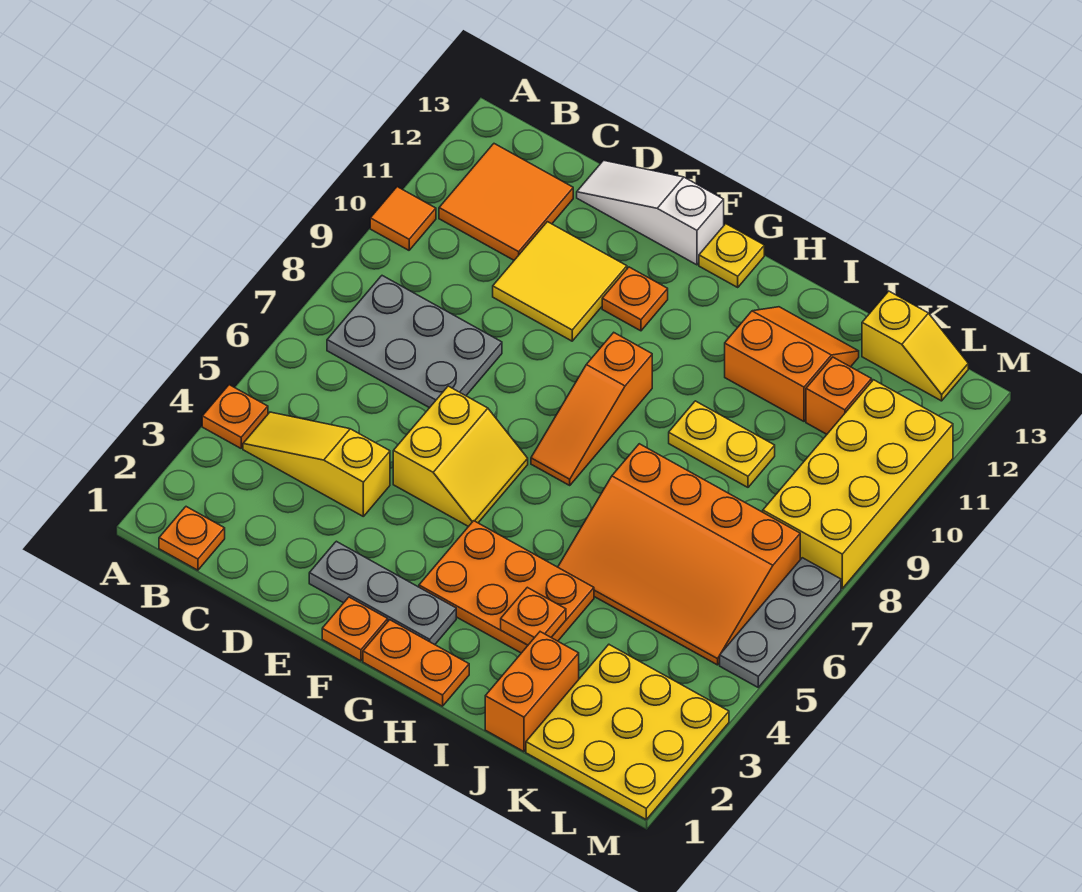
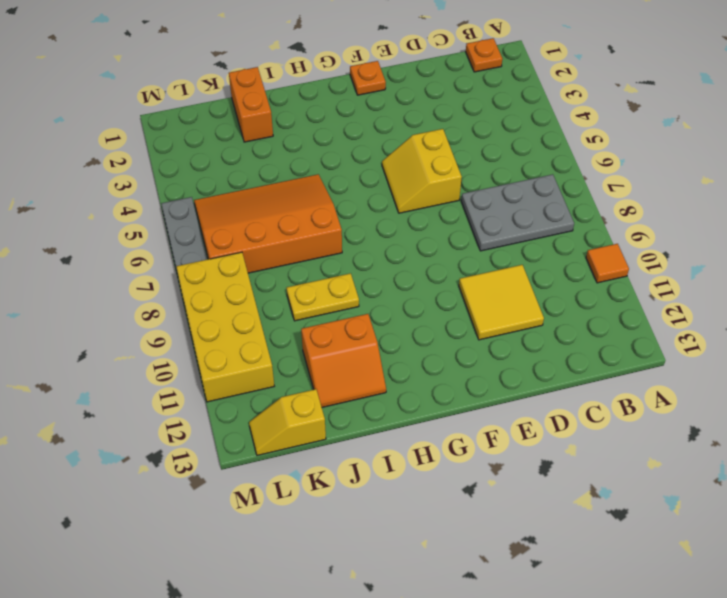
none -> orange plate A4 level 1
none -> yellow slope B4:D4 level 1 top D
none -> orange tile B11:C12 level 1

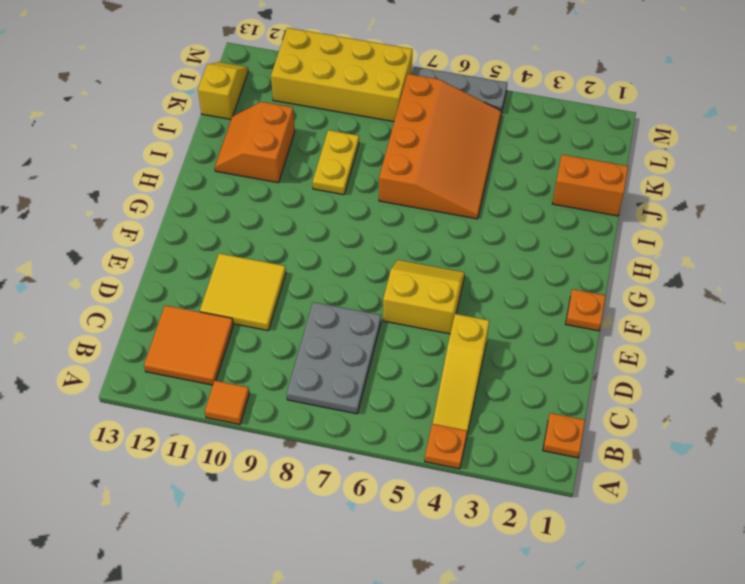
none -> white slope D13:F13 level 1 top F
none -> grey plate E2:G2 level 1
none -> orange plate F11 level 1

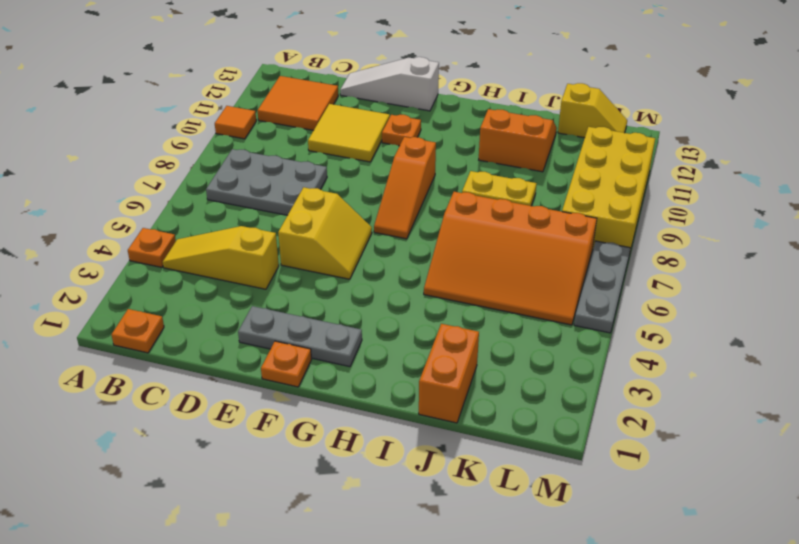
none -> orange plate G1:H1 level 1
none -> orange plate G3:I4 level 1
none -> yellow plate G13 level 1

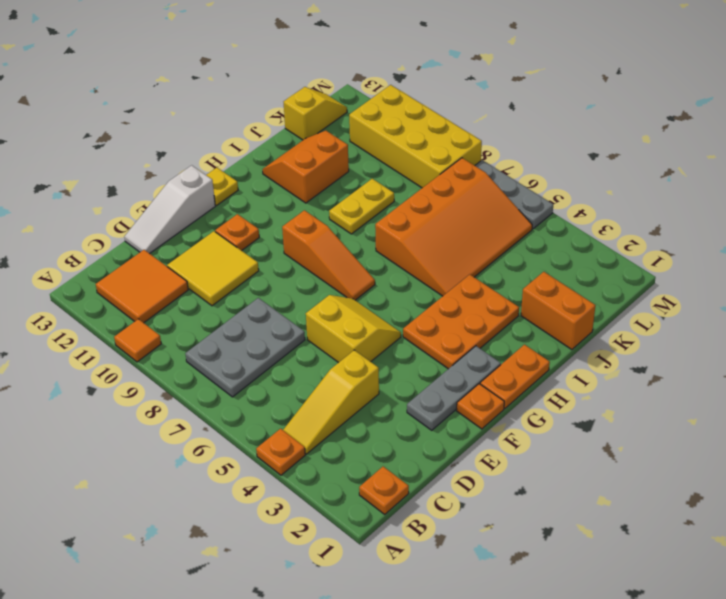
none -> yellow plate K1:M3 level 1
none -> orange brick K11 level 1
none -> orange plate I3 level 2

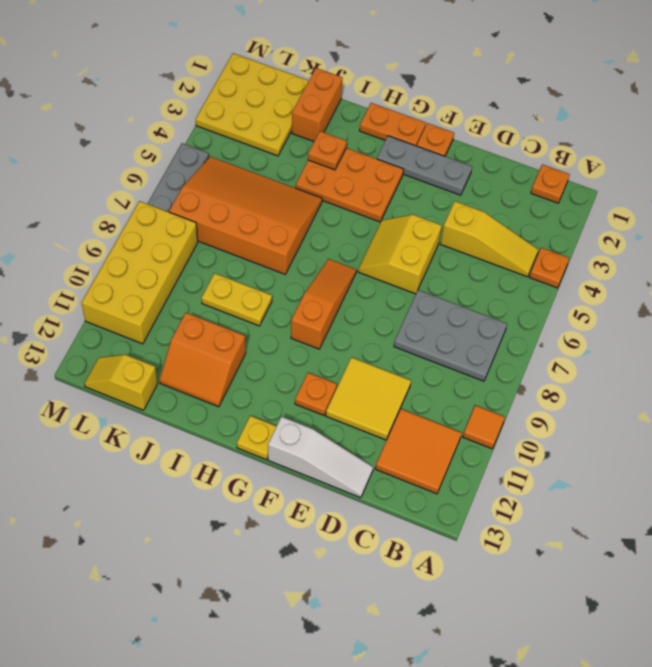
none -> orange brick K11 level 1

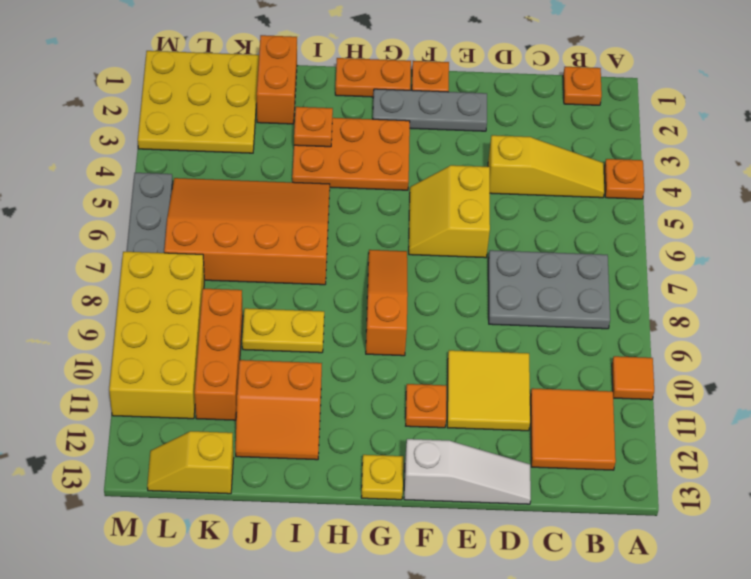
orange brick K9:K11 level 1 -> orange brick K11 level 1

